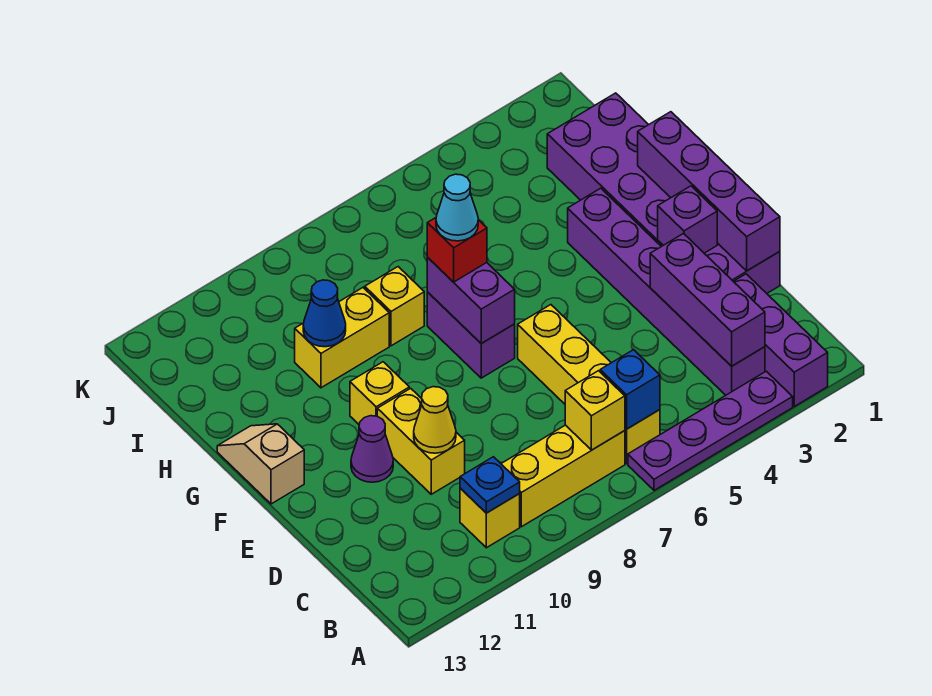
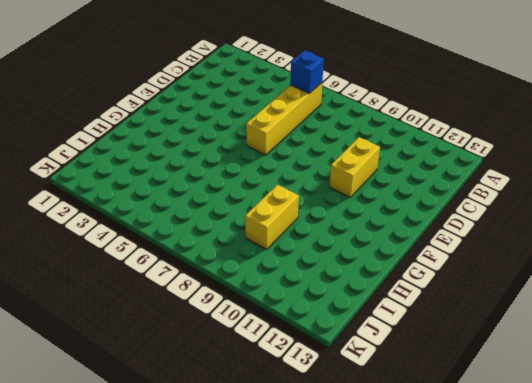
yellow brick H9:I9 level 1 -> yellow brick H9:H10 level 1
none -> purple brick A2:C2 level 1
none -> purple plate A3:A6 level 1
none -> purple brick B3:G3 level 1

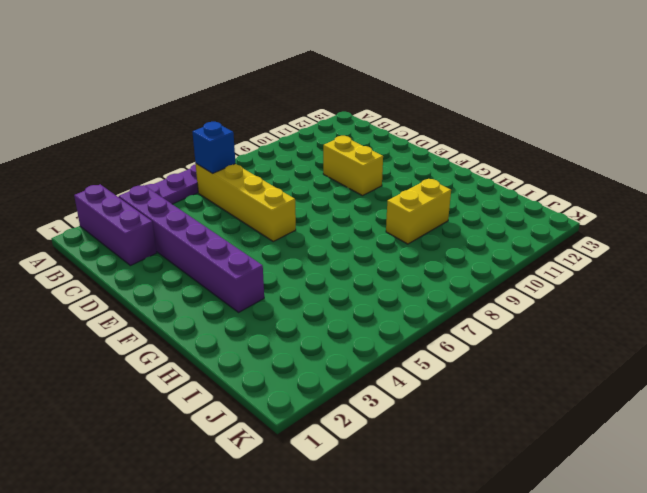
none -> yellow brick B7:B9 level 1
none -> yellow brick B10 level 1
none -> purple brick D1:I2 level 1

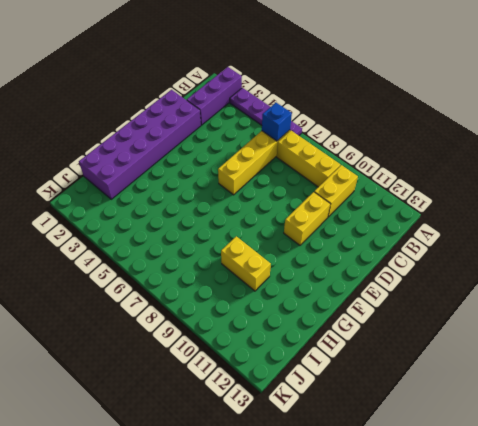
yellow brick B10:C10 level 1 -> yellow brick B10 level 1
none -> purple brick B3:G3 level 1
none -> purple cone E11 level 1
none -> purple brick F7:G7 level 1

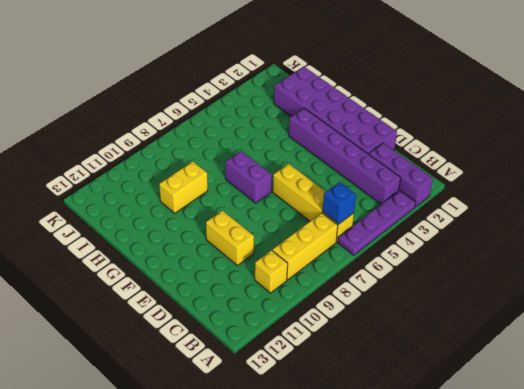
none -> purple cone E11 level 1
none -> yellow brick F10 level 1
none -> tan slope F13:G13 level 1 top F

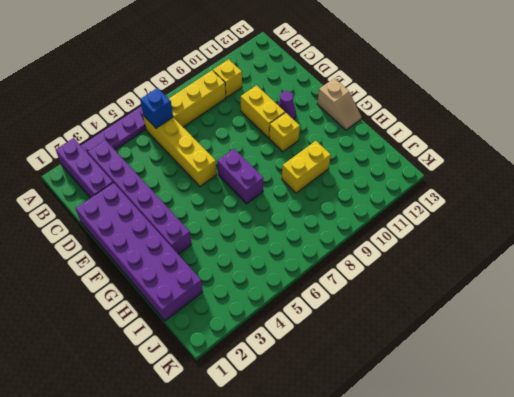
none -> yellow brick H8 level 1
none -> purple brick B3:D3 level 2
none -> yellow brick B7 level 2

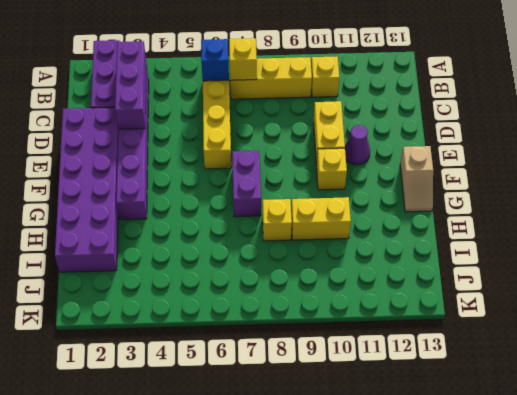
none -> purple plate A3:A6 level 1
none -> blue plate B10 level 2
none -> purple brick D1:G1 level 2

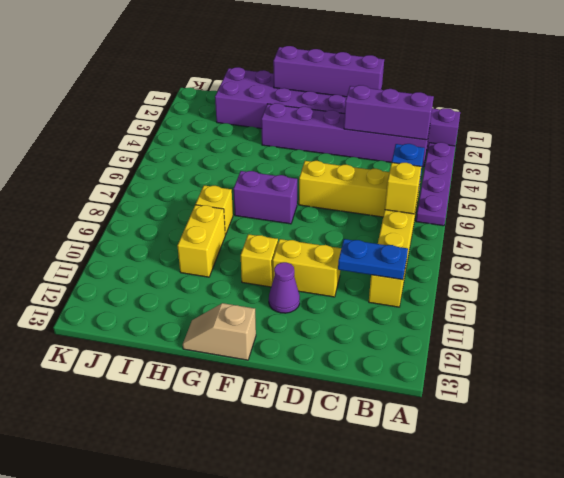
blue plate B10:C10 level 2 -> blue plate B10 level 2
none -> yellow cone D10 level 2
none -> purple brick E2 level 2
none -> purple brick F7:G7 level 2

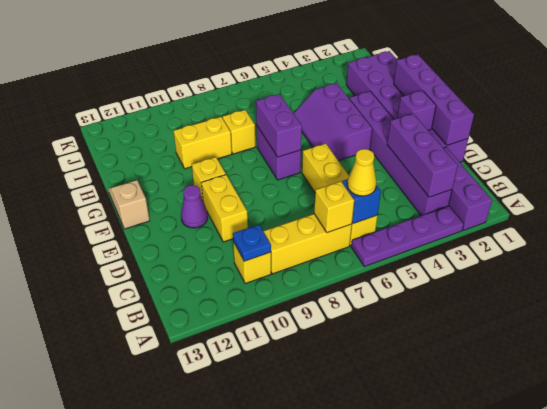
yellow cone B6 level 3 -> yellow cone D10 level 2
purple slope F4:H5 level 1 top 4 -> none
none -> blue cone H10 level 2
none -> red brick G7 level 3
none -> cyan cone G7 level 4

